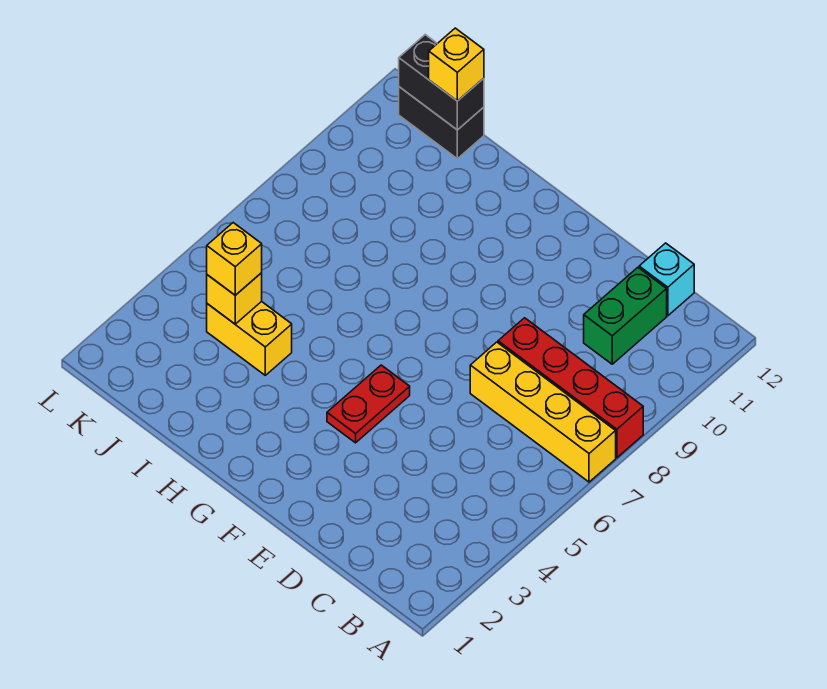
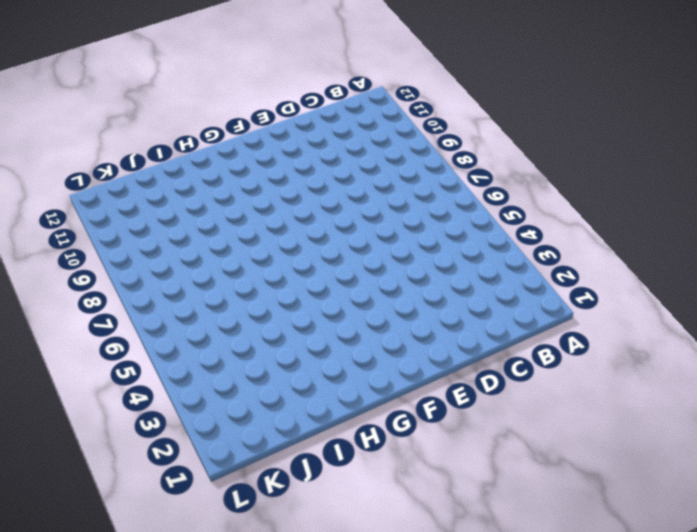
none -> yellow brick A7:D7 level 1
none -> red brick A8:D8 level 1

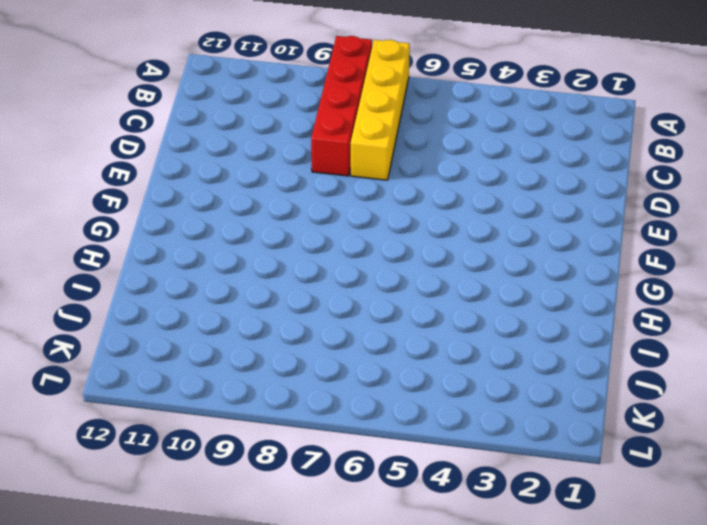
none -> green brick C10:C11 level 1
none -> cyan brick C12 level 1

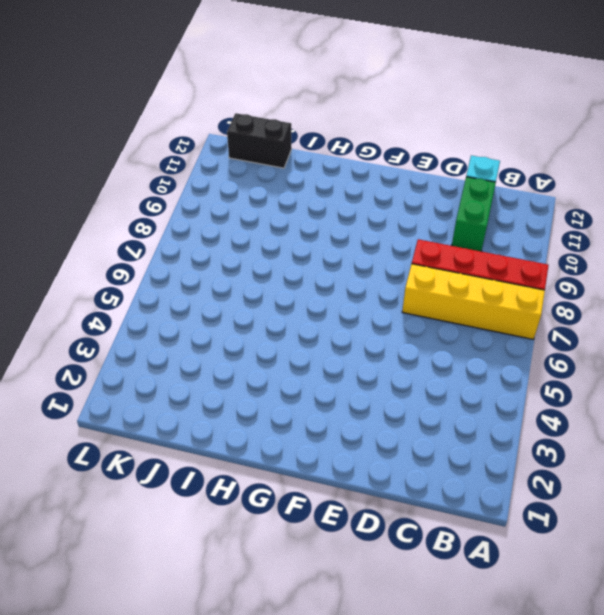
none -> red plate F4:F5 level 1
none -> yellow brick I4:J4 level 1

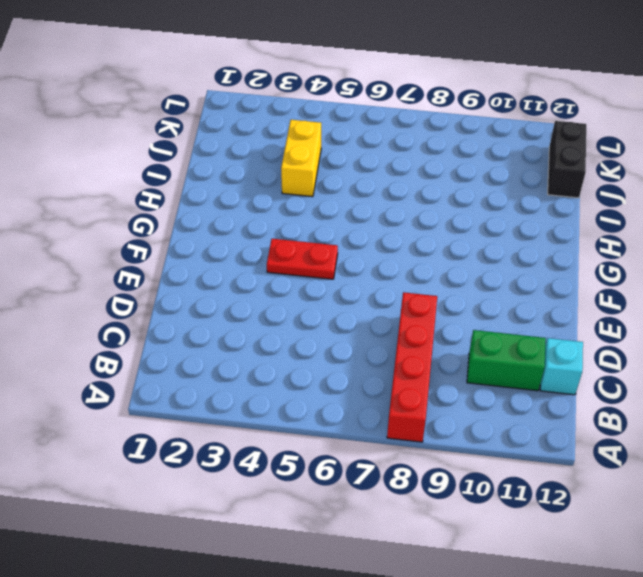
none -> yellow brick A7:D7 level 1
none -> yellow brick J4 level 2

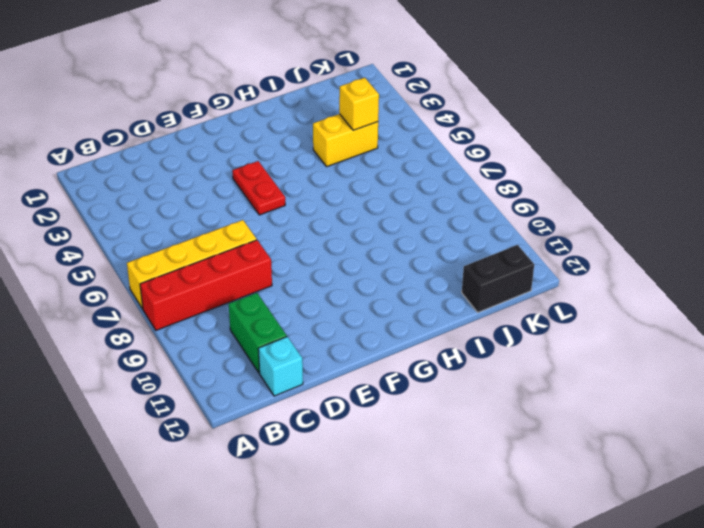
none -> black brick J12:K12 level 2
none -> yellow brick J4 level 3

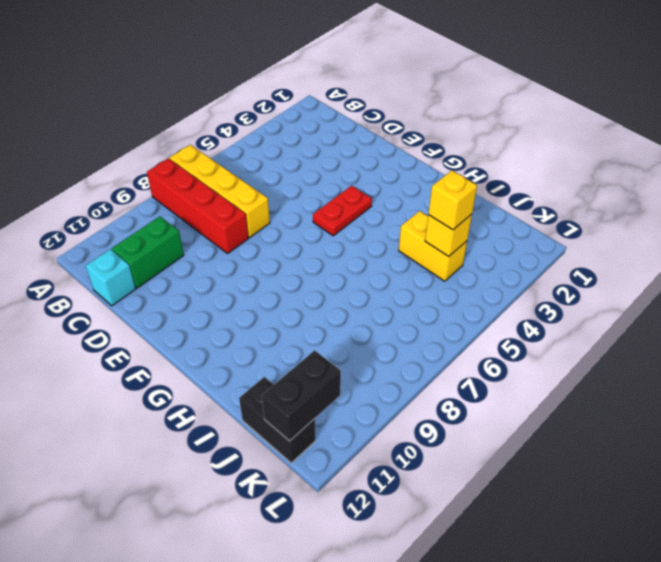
black brick K11:K12 level 2 -> black brick J12:K12 level 2
none -> yellow brick J12 level 3

